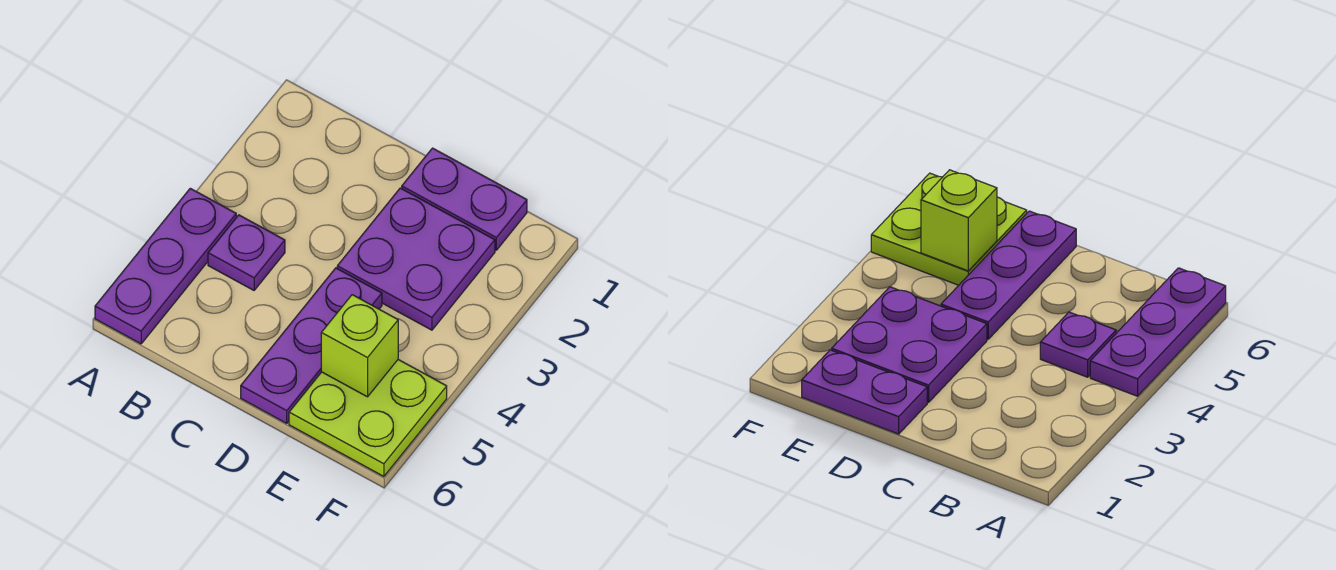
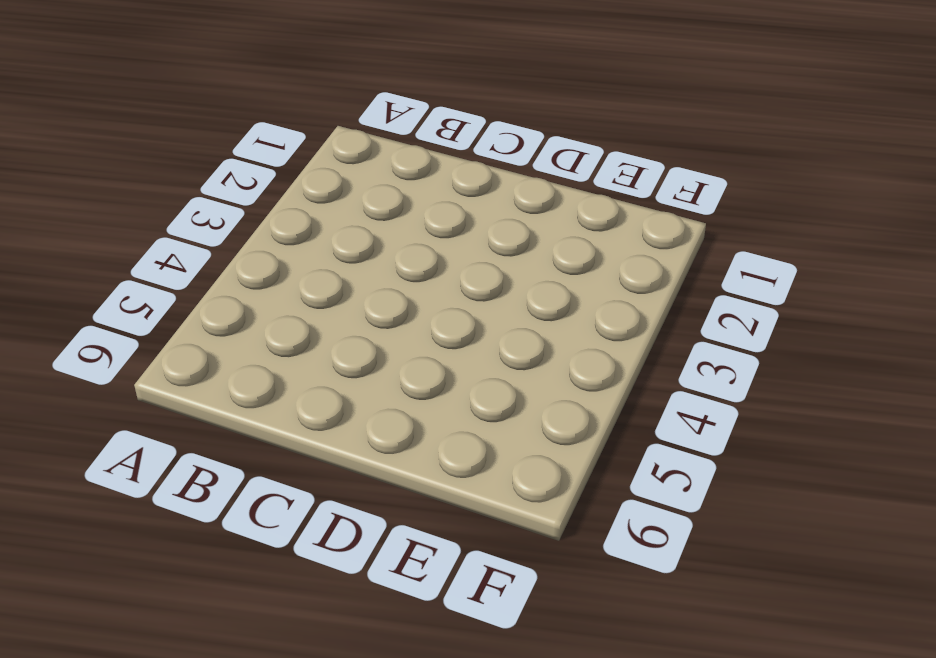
none -> purple plate A4:A6 level 1
none -> purple plate B4 level 1

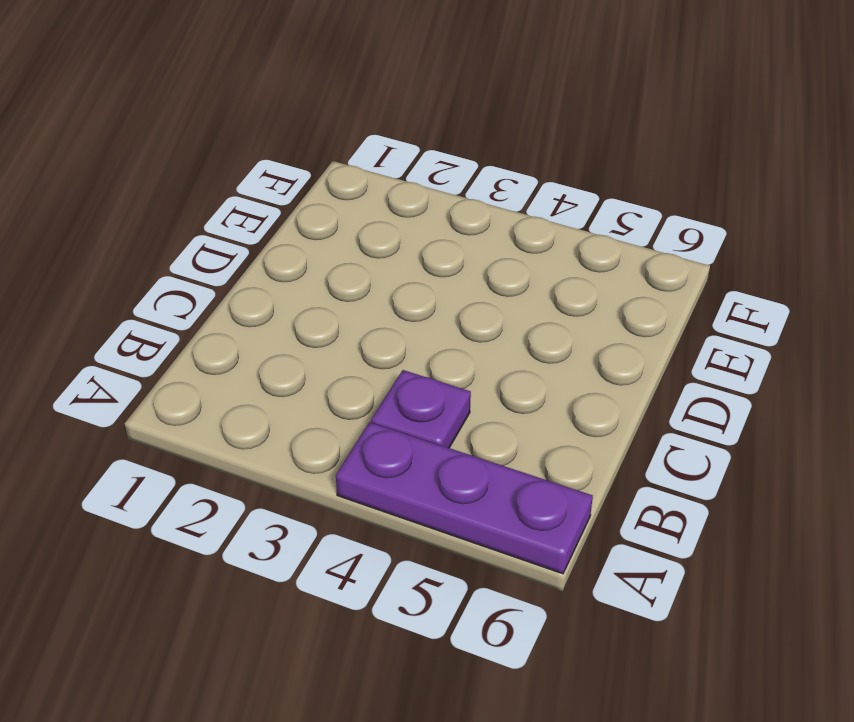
none -> purple plate D1:E1 level 1
none -> purple plate D2:E3 level 1

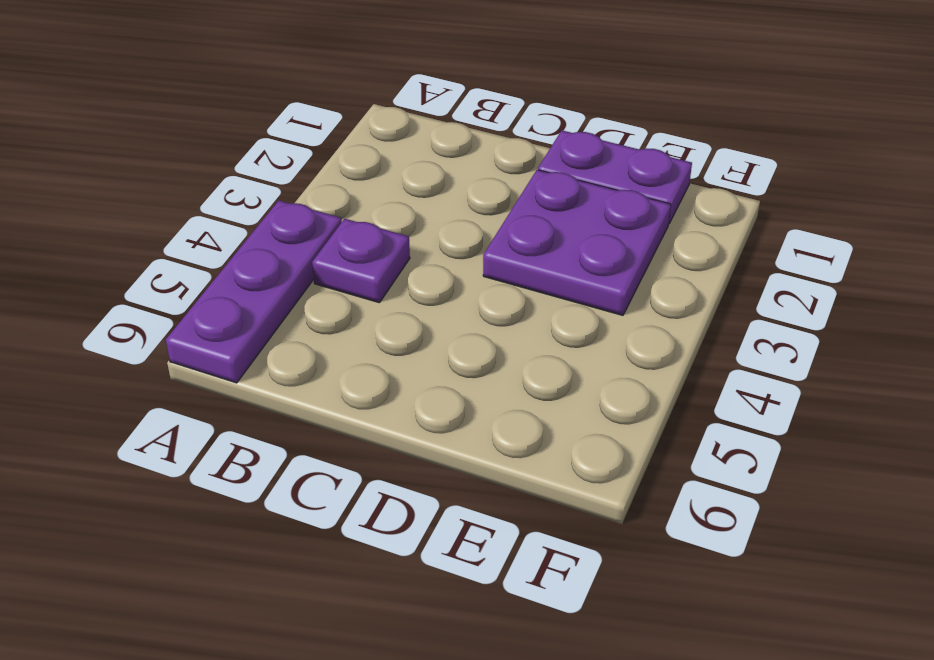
none -> purple plate D4:D6 level 1
none -> lime plate E5:F6 level 1

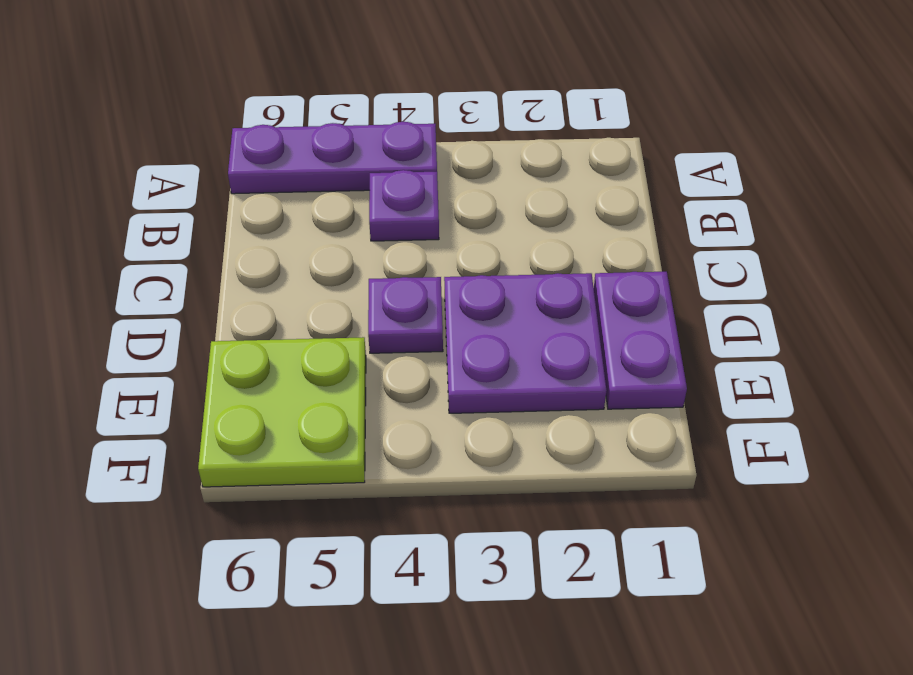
purple plate D4 level 1 -> purple plate D4:D6 level 1
none -> lime brick E5 level 2

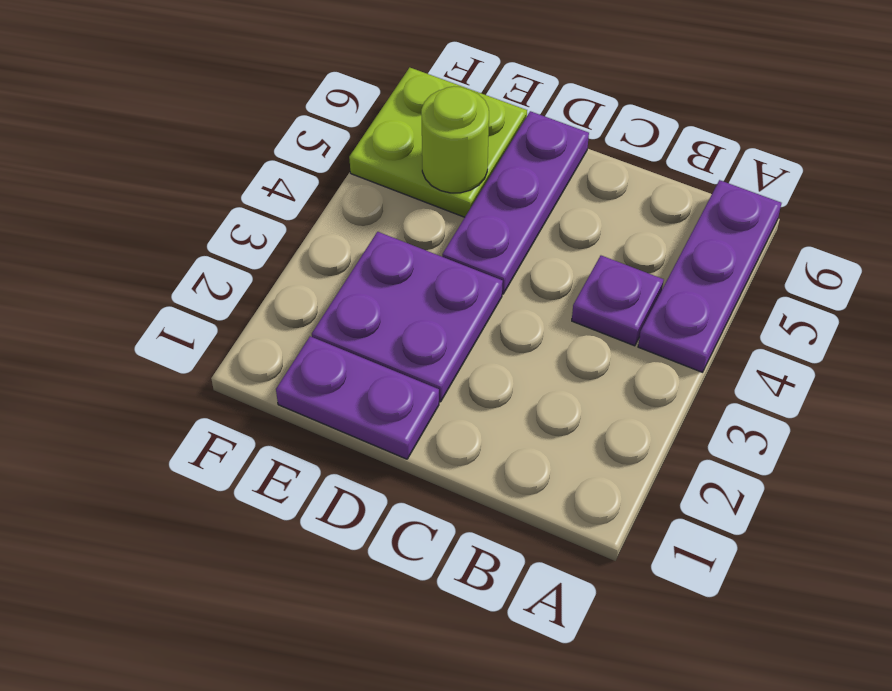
lime round brick E5 level 2 -> lime brick E5 level 2

